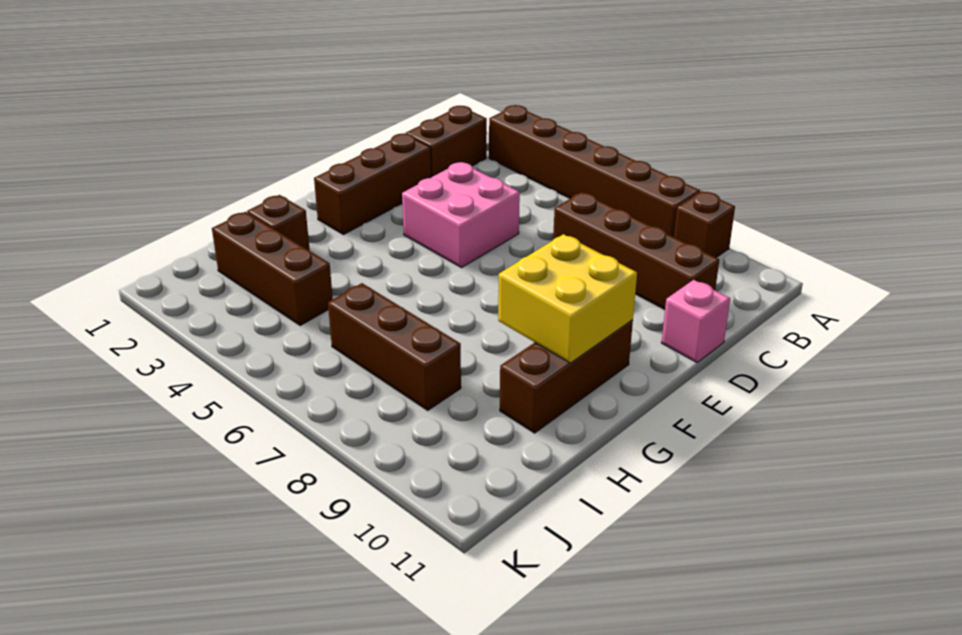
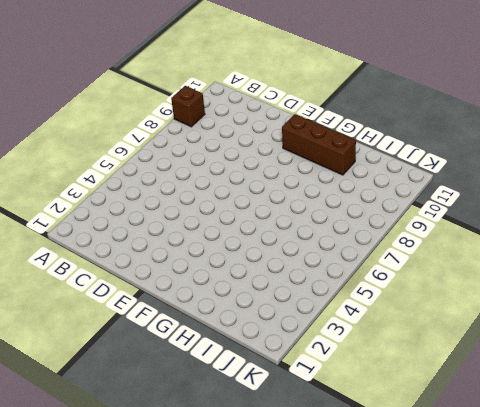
none -> brown brick A3:A8 level 1
none -> brown brick B2:C2 level 1
none -> brown brick C7:C10 level 1

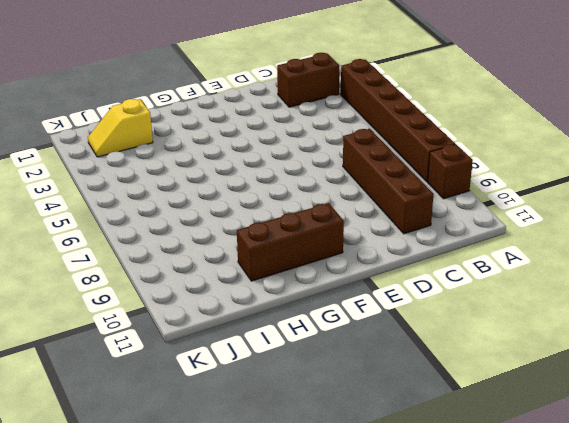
yellow slope I2:J2 level 1 top I -> brown brick I2:I4 level 1
none -> brown brick D2:F2 level 1
none -> pink brick D4:E5 level 1
none -> pink brick D11 level 1

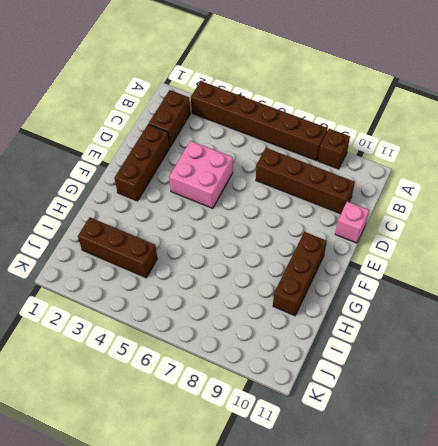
none -> brown brick H2 level 1
none -> brown brick I6:I8 level 1
none -> yellow brick F9:G10 level 2

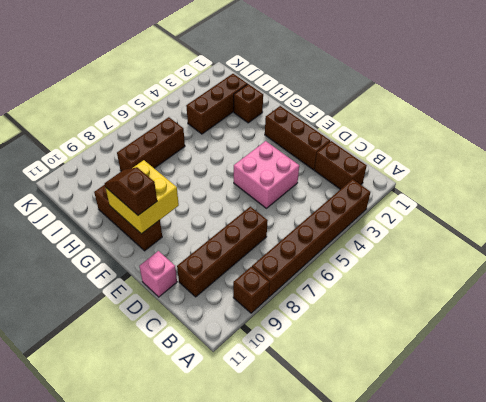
brown slope F10:G10 level 3 top F -> none

